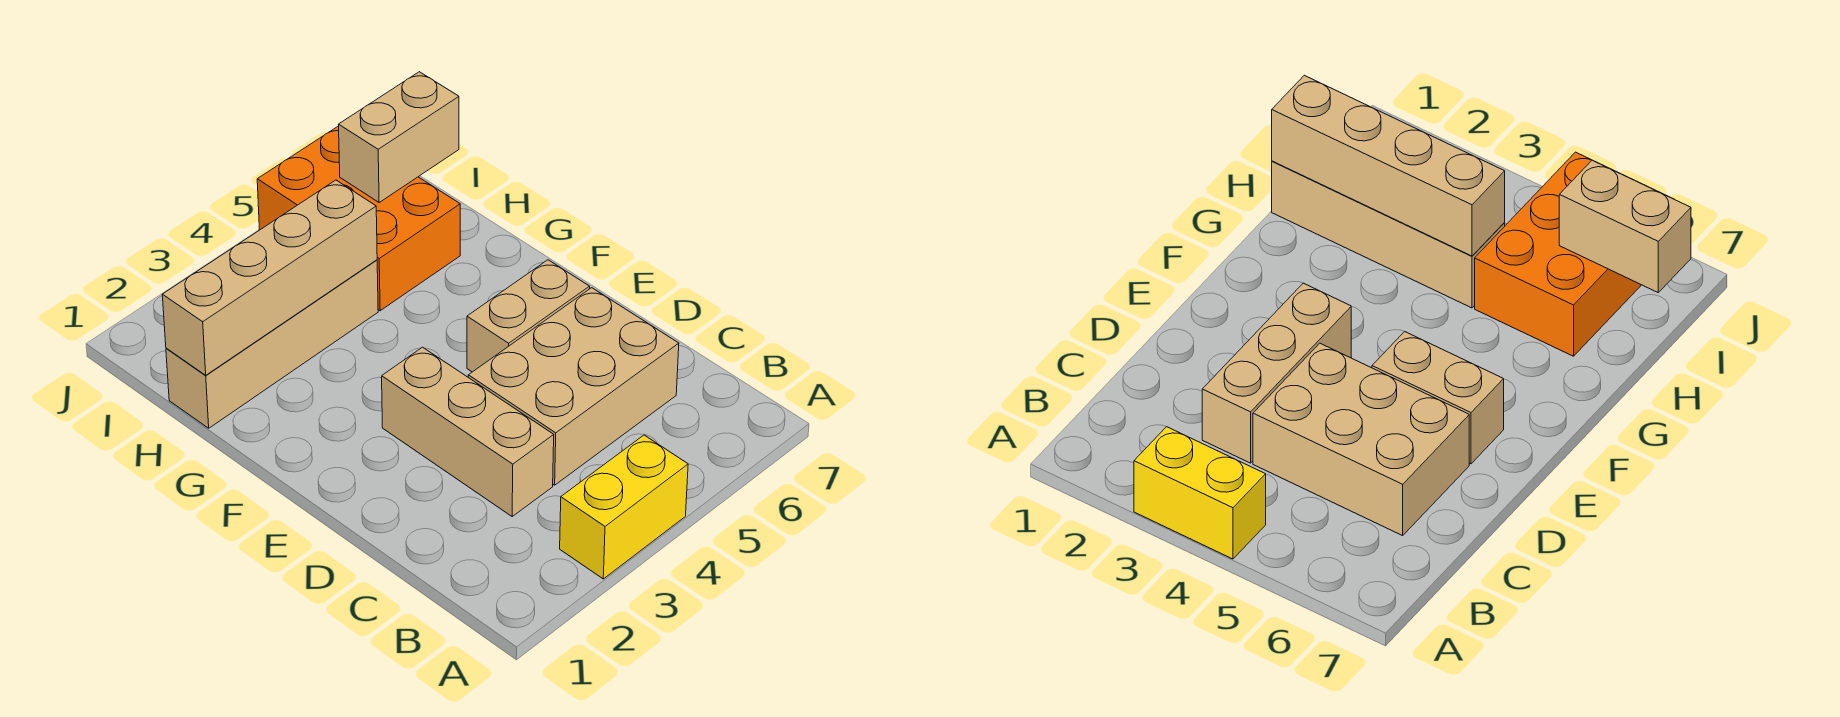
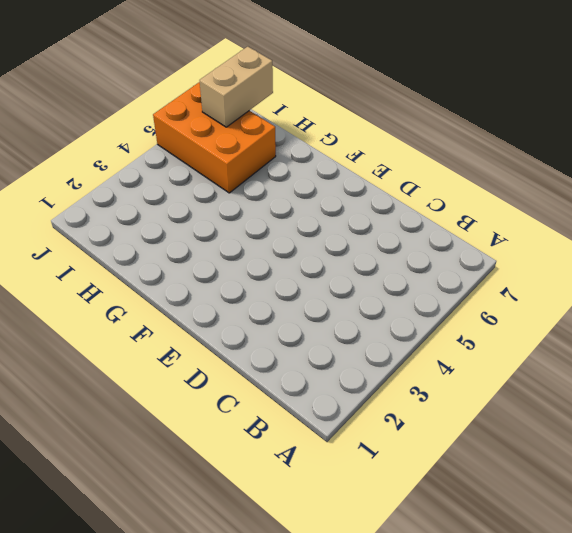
none -> yellow brick A3:A4 level 1
none -> tan brick C3:E3 level 1

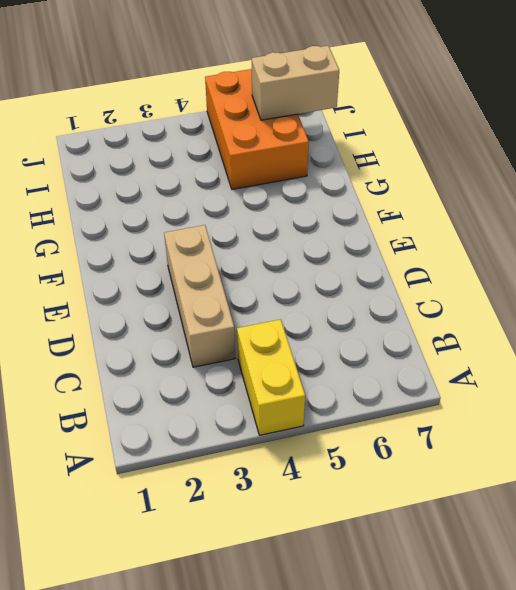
yellow brick A4:B4 level 1 -> yellow brick A3:A4 level 1
none -> tan brick C4:D6 level 1
none -> tan brick E5:E6 level 1

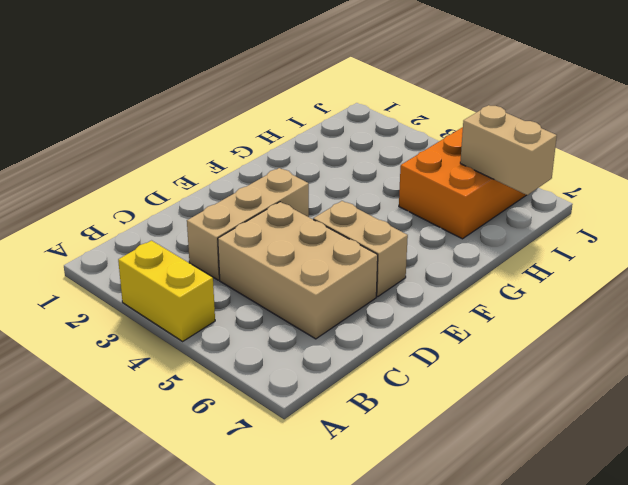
none -> tan brick H1:H4 level 1
none -> tan brick H1:H4 level 2

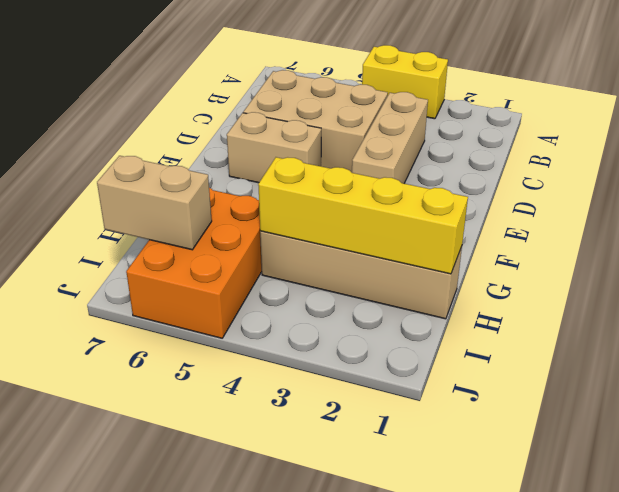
yellow brick H1:H4 level 2 -> tan brick H1:H4 level 2

